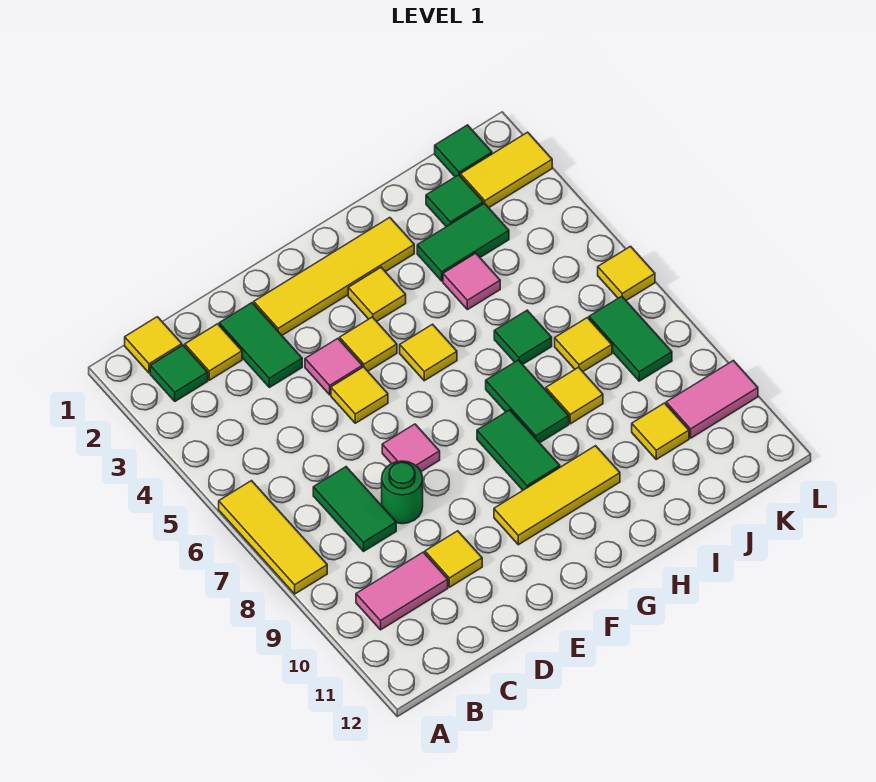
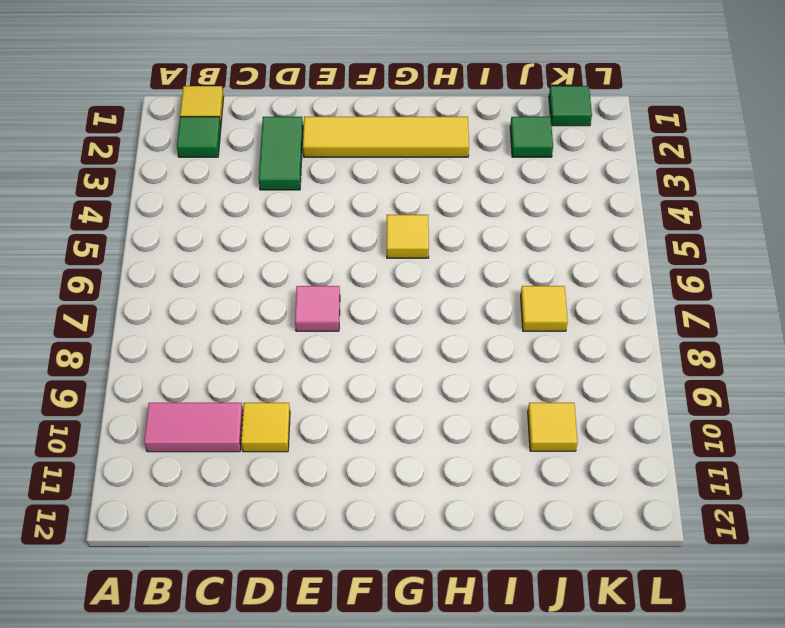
none -> yellow tile A6:A8 level 1
none -> yellow tile C2 level 1
none -> green tile C7:C8 level 1
none -> green round brick D8 level 1

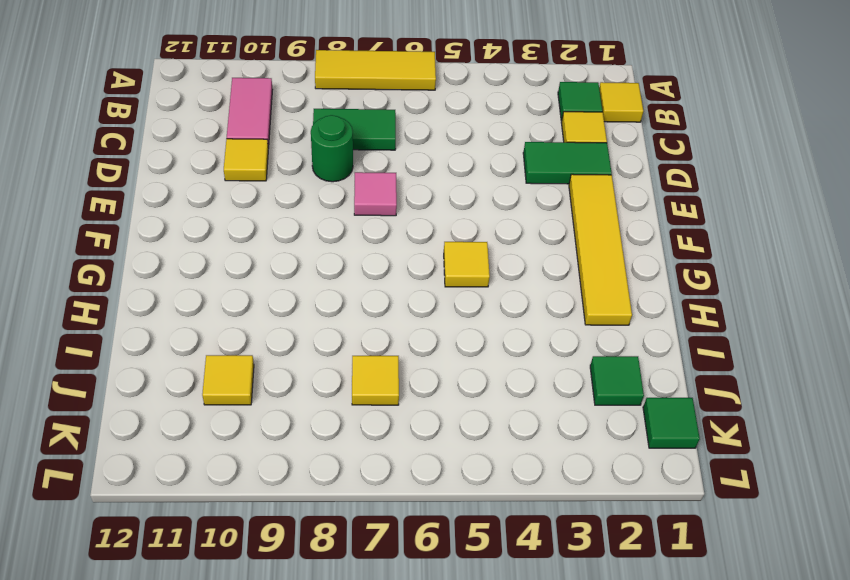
none -> pink tile E4 level 1
none -> yellow tile E5 level 1
none -> yellow tile F4 level 1
none -> yellow tile F10:H10 level 1

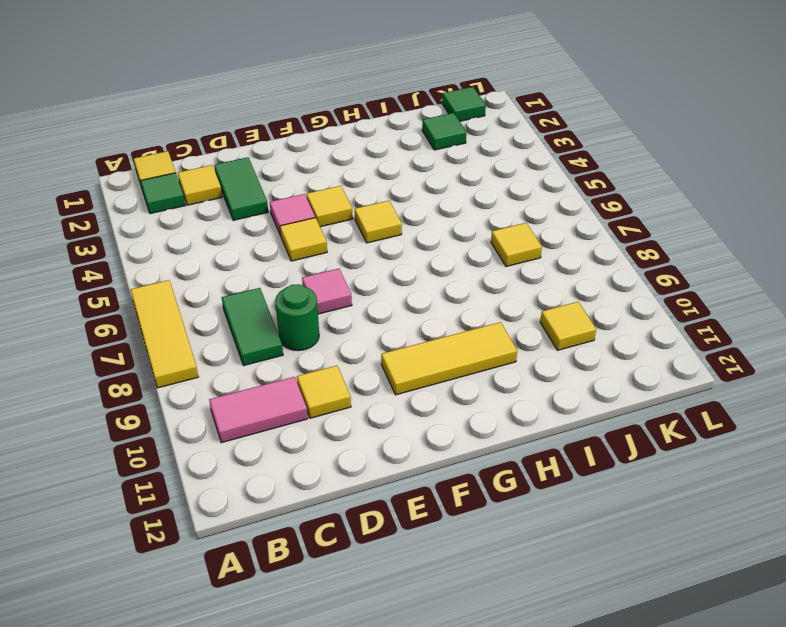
none -> yellow tile E2:H2 level 1
none -> yellow tile G3 level 1
none -> green tile G8:G9 level 1
none -> green tile H7:H8 level 1

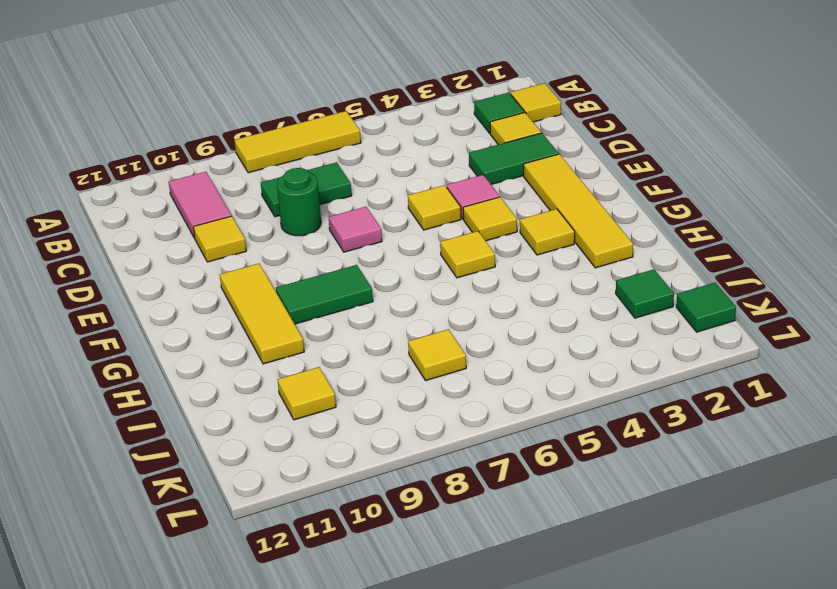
none -> green tile H7:H8 level 1
none -> green tile I3:J3 level 1
none -> pink tile I4 level 1
none -> green tile I6 level 1

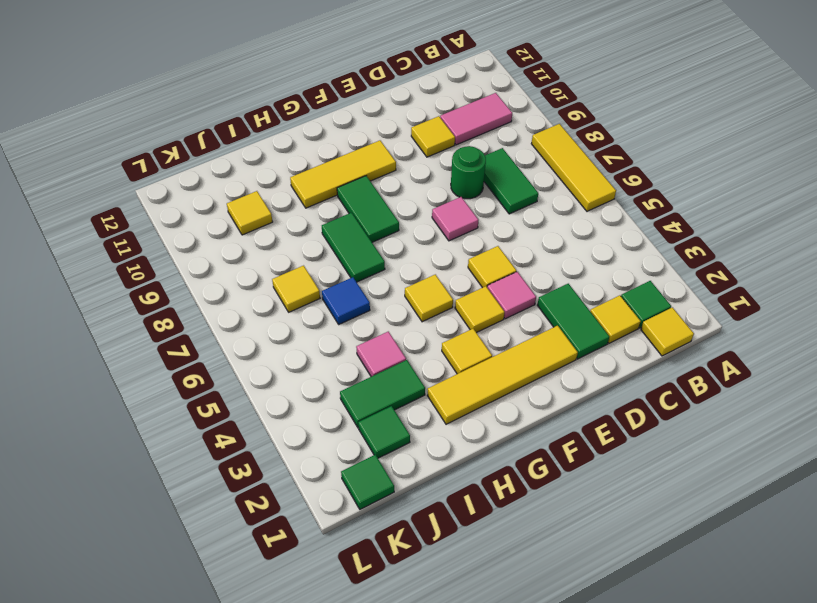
blue tile I6 level 1 -> green tile I6 level 1
none -> yellow tile I8 level 1
none -> yellow tile K2:L2 level 1
none -> green tile K7:K8 level 1
none -> pink tile K10:L10 level 1

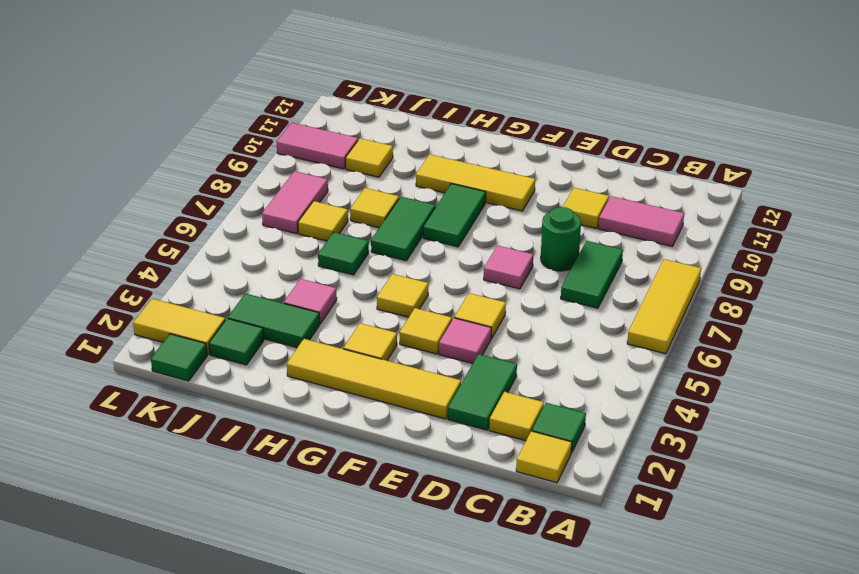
pink tile K7:K8 level 1 -> green tile K7:K8 level 1
none -> yellow tile L6 level 1

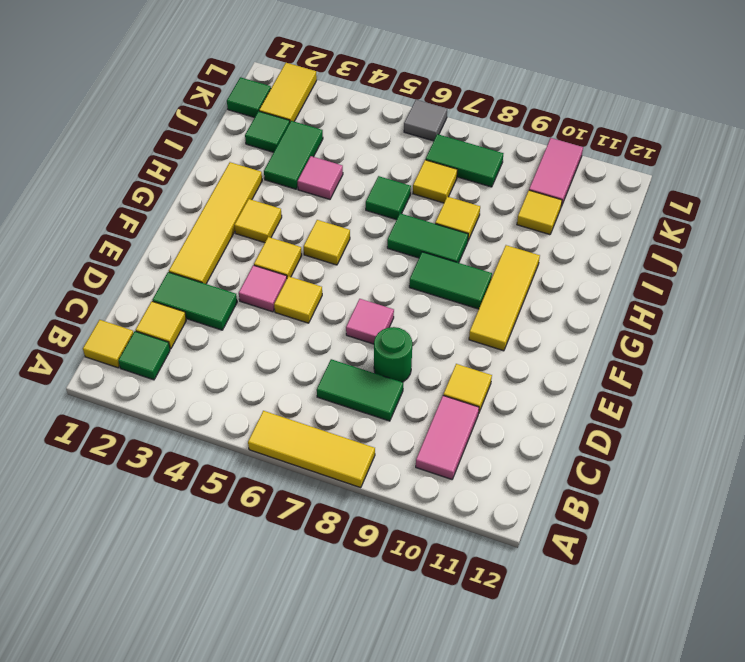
grey tile L6 level 1 -> yellow tile L6 level 1

